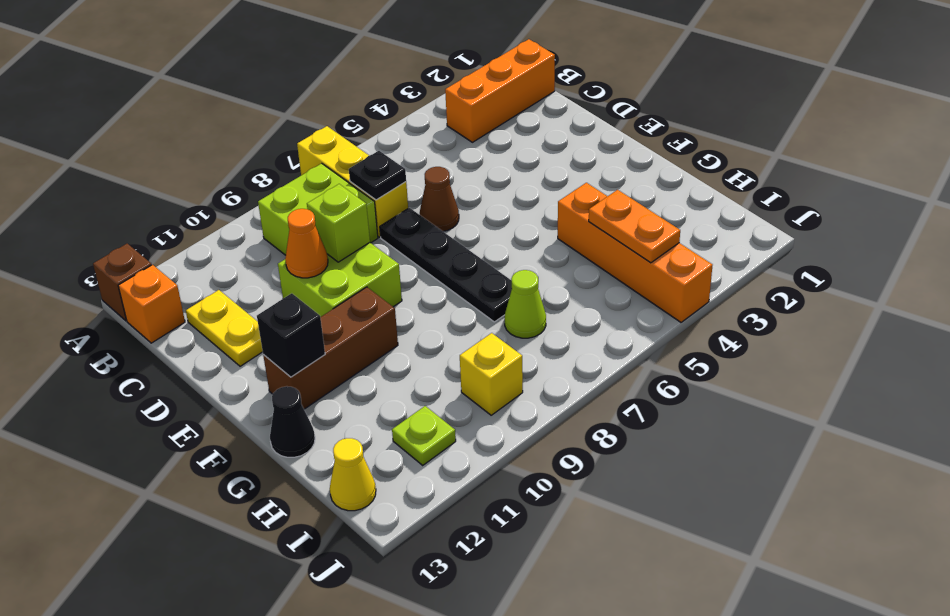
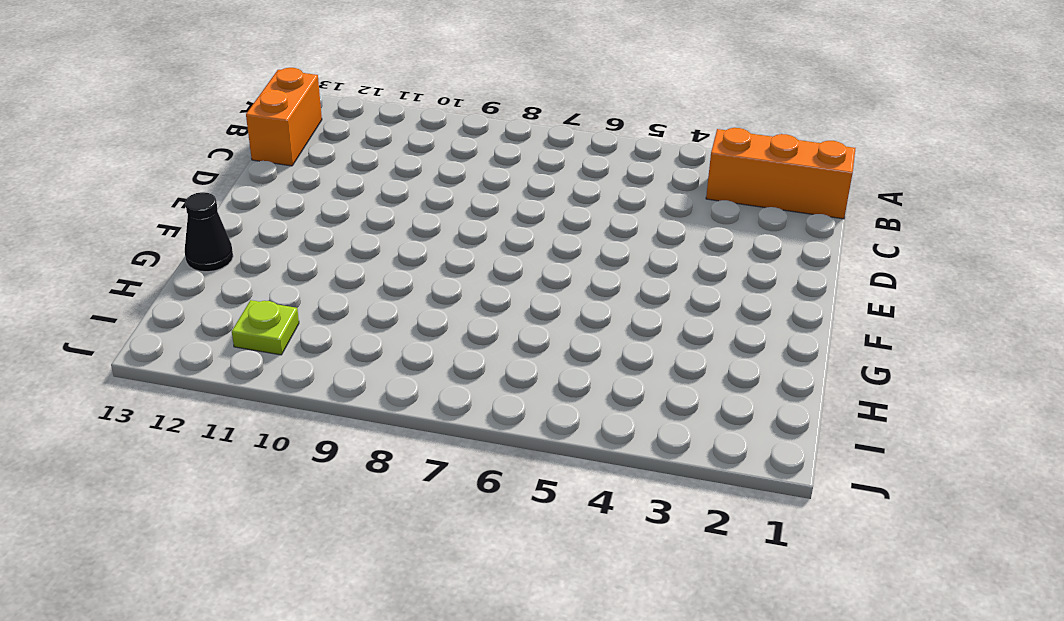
orange brick B13:C13 level 1 -> orange brick B13 level 1
none -> yellow brick A7:C7 level 1
none -> brown brick A13 level 1
none -> lime brick B8:C9 level 1

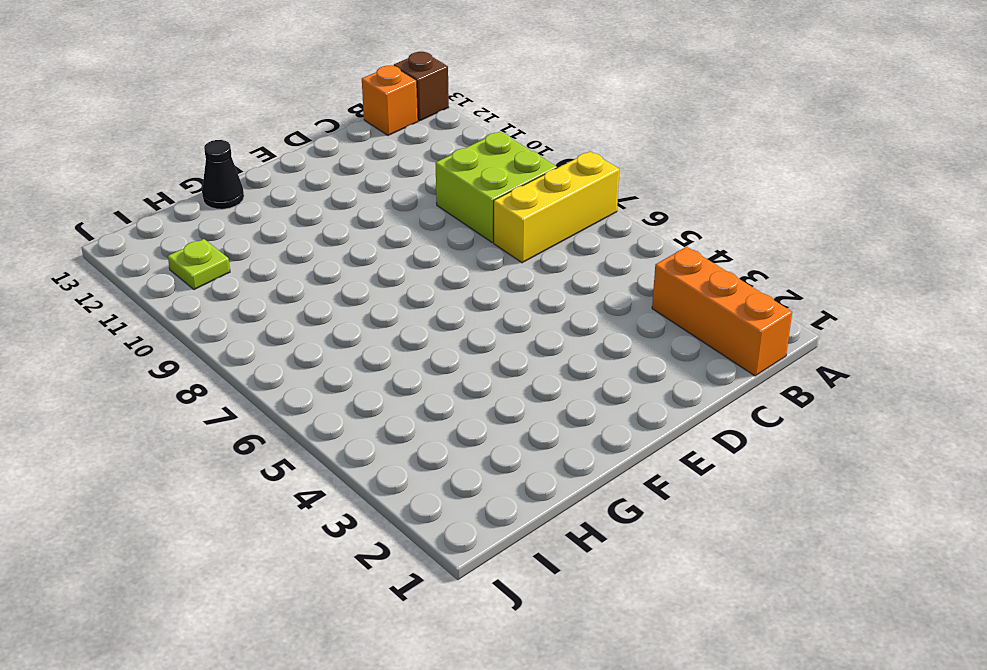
none -> yellow plate C12:D12 level 1
none -> brown cone D6 level 1
none -> black plate D7:G7 level 1

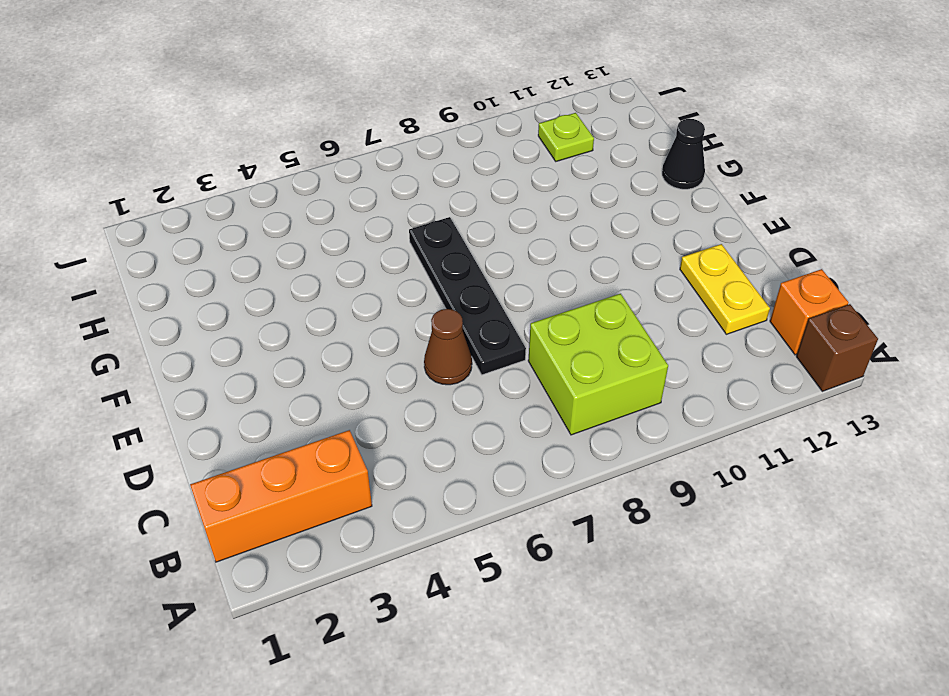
none -> yellow brick A7:C7 level 1
none -> lime brick D9:E10 level 1
none -> brown brick F10:F12 level 1

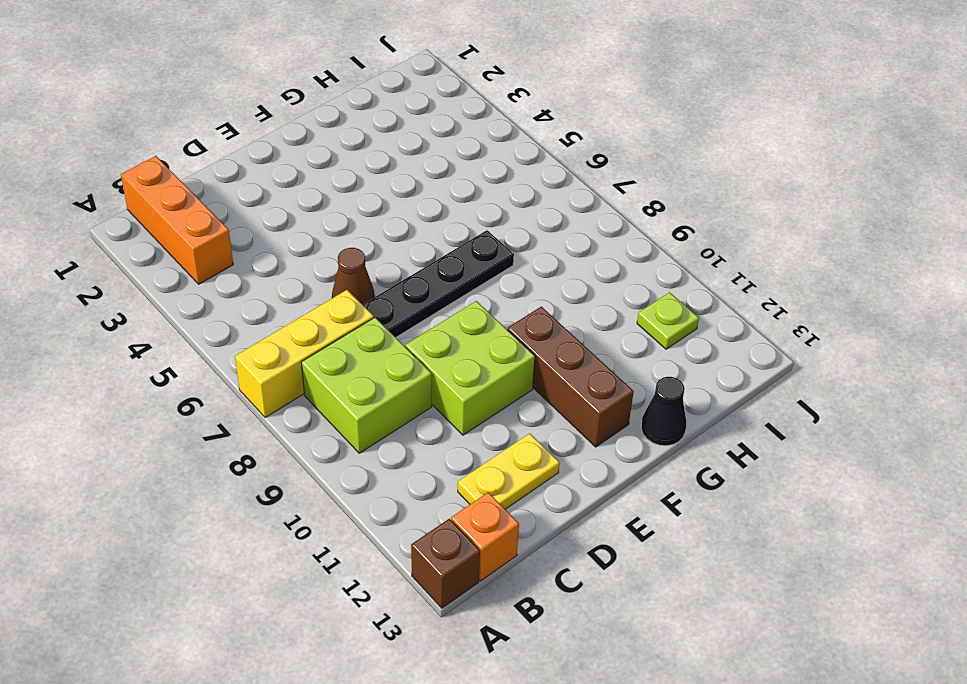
none -> orange brick G4:J4 level 1
none -> lime cone H7 level 1
none -> yellow brick I9 level 1

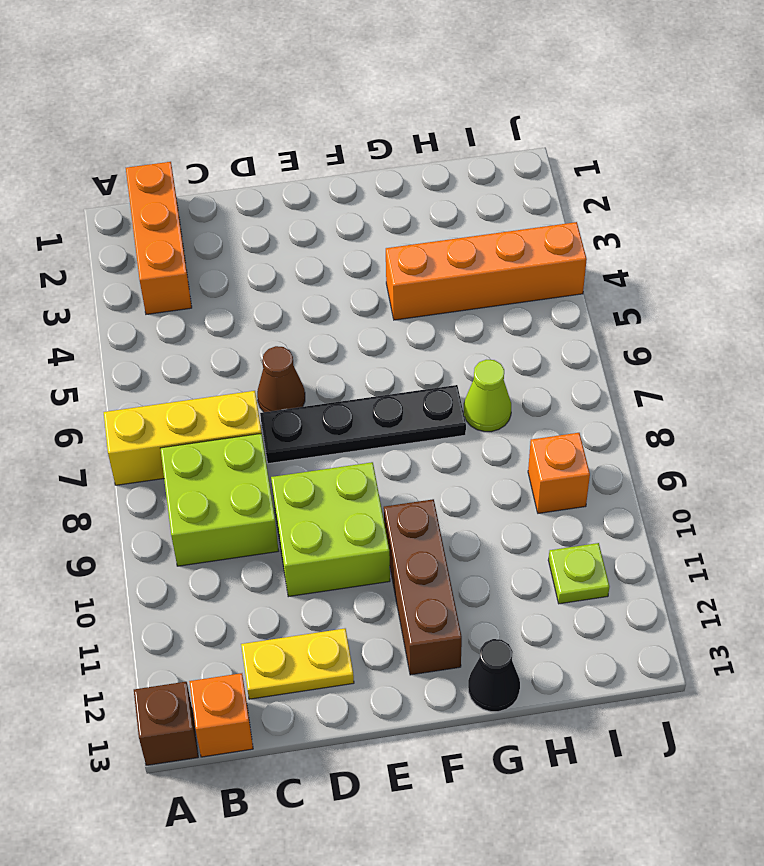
orange brick I9 level 1 -> yellow brick I9 level 1
none -> yellow cone I13 level 1
none -> black plate C7 level 2
none -> lime brick D9 level 2

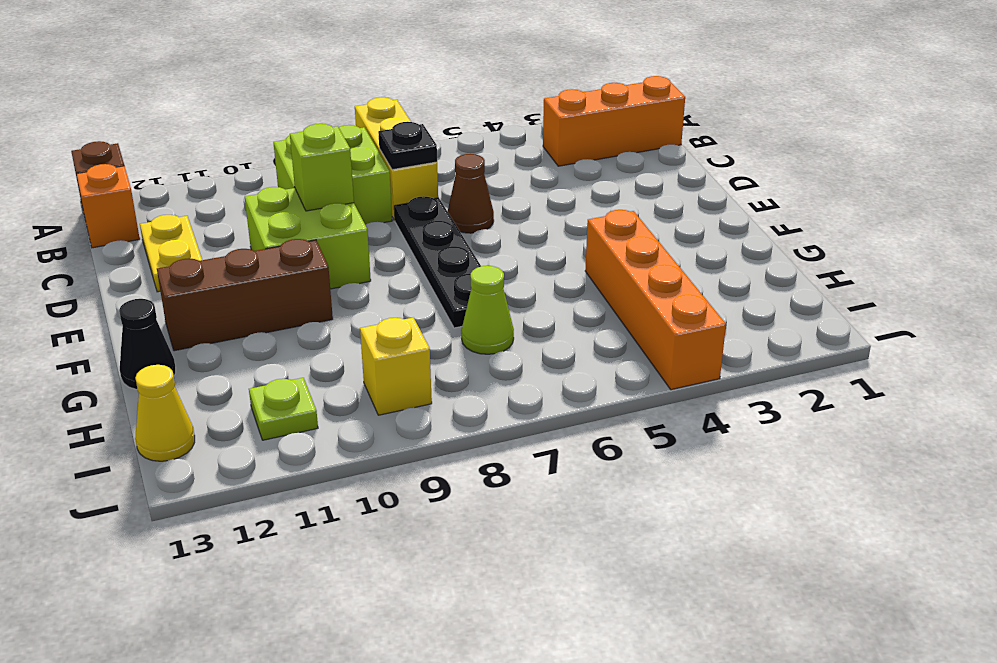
none -> orange cone D10 level 2
none -> black brick F12 level 2
none -> orange plate H4:I4 level 2

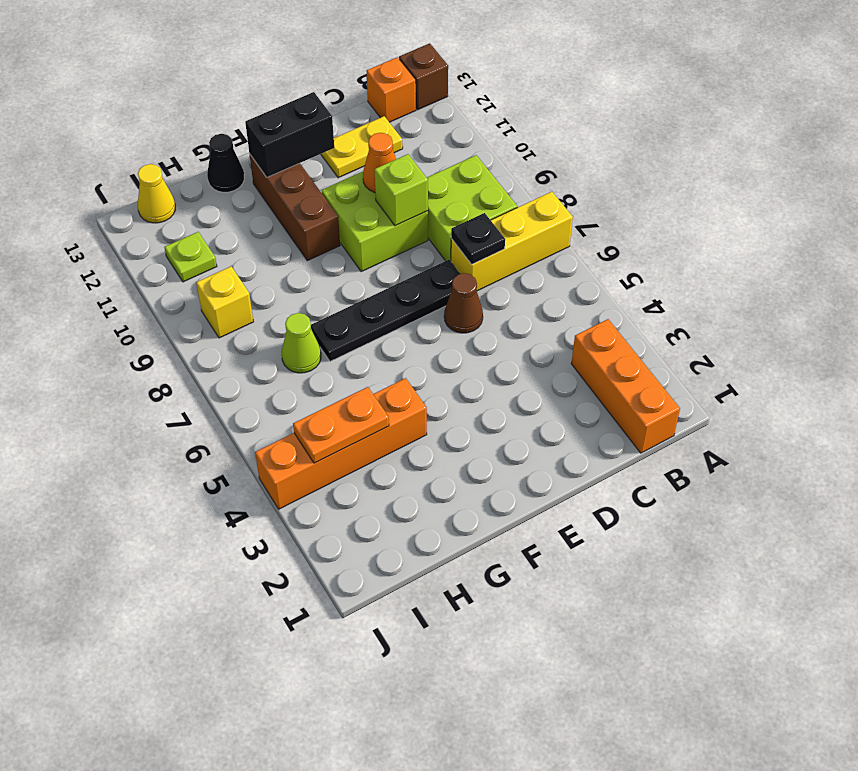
black brick E12:F12 level 2 -> black brick F12 level 2

